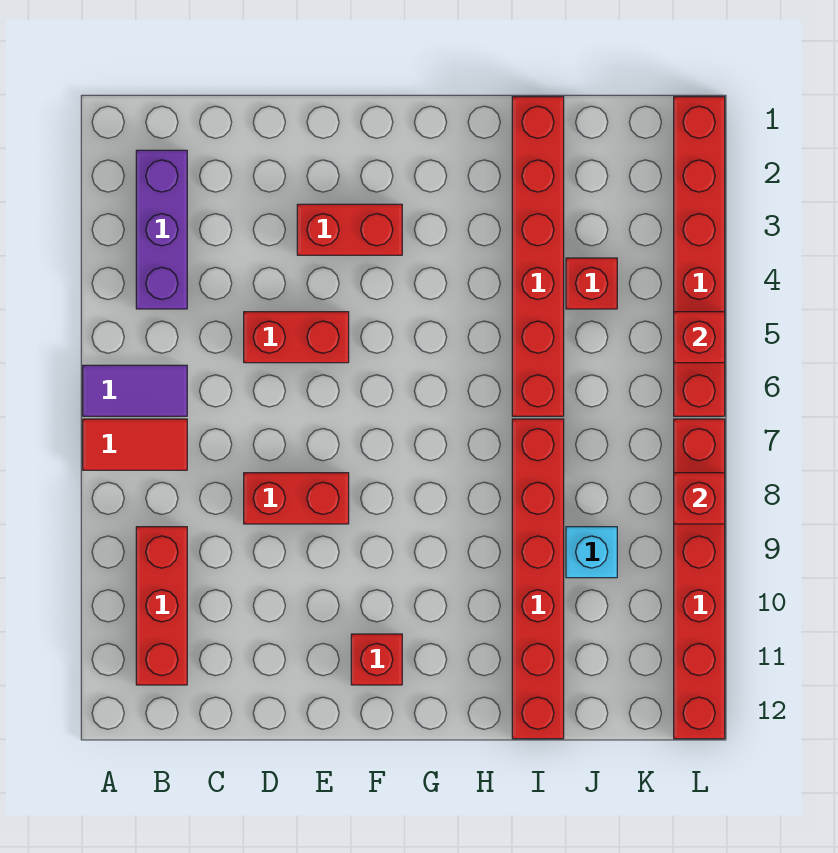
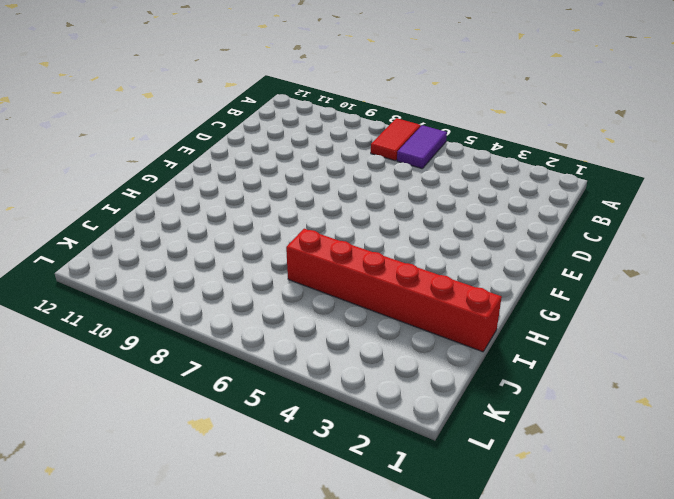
none -> purple brick B2:B4 level 1
none -> red brick B9:B11 level 1
none -> red brick D5:E5 level 1

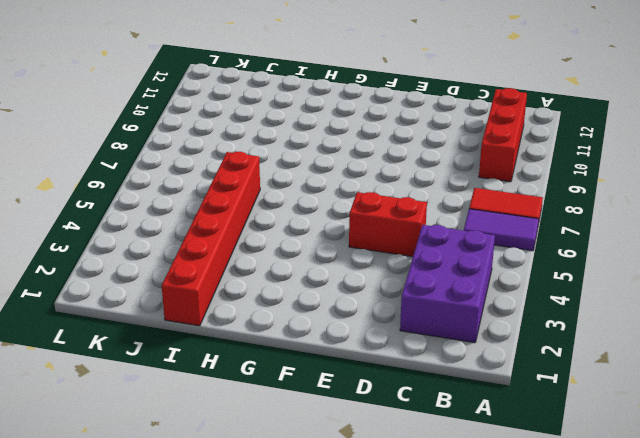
purple brick B2:C4 level 1 -> purple brick B2:B4 level 1
none -> red brick D8:E8 level 1
none -> red brick E3:F3 level 1
none -> red brick F11 level 1

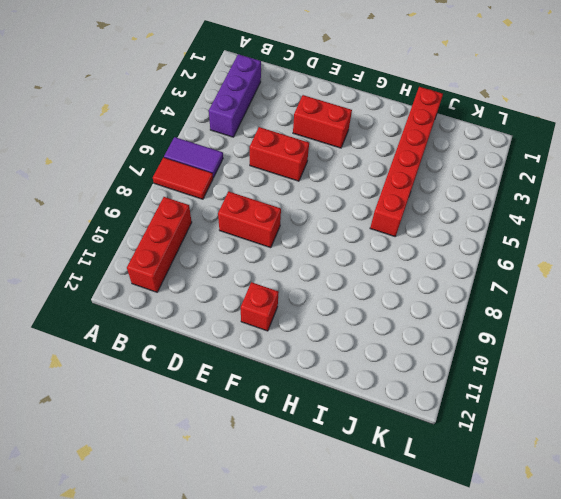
none -> red brick I7:I12 level 1
none -> red brick J4 level 1
none -> cyan brick J9 level 1

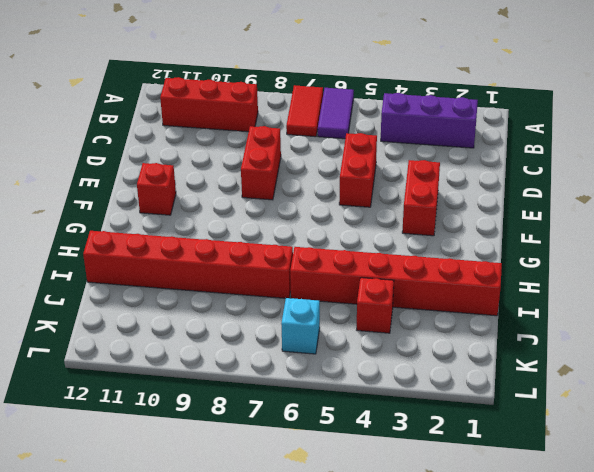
cyan brick K6 level 1 -> cyan brick J9 level 1
none -> red brick L1:L6 level 1
none -> red brick L7:L12 level 1
none -> red brick L5 level 2

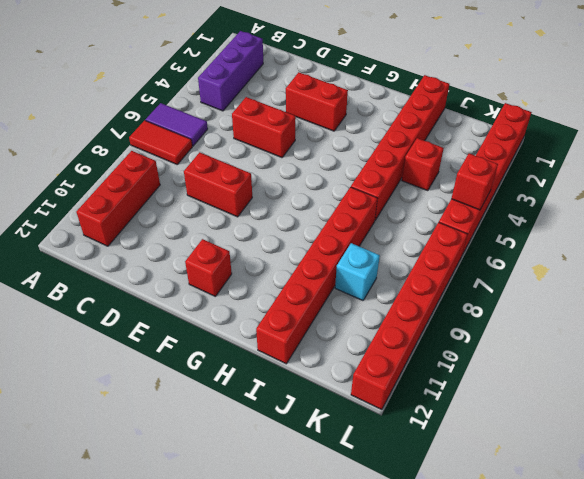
none -> red brick L8 level 2

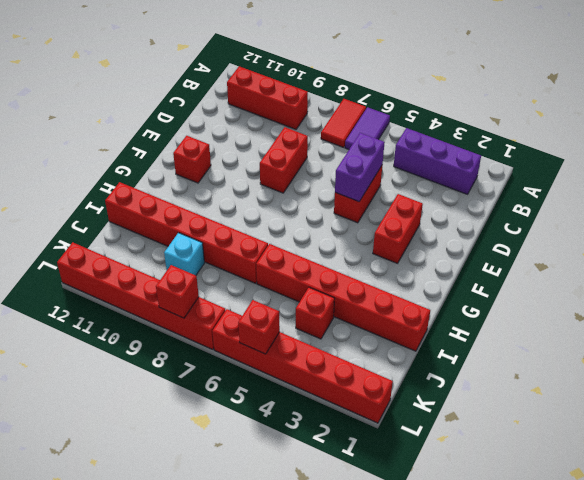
purple brick D5:E5 level 2 -> none

